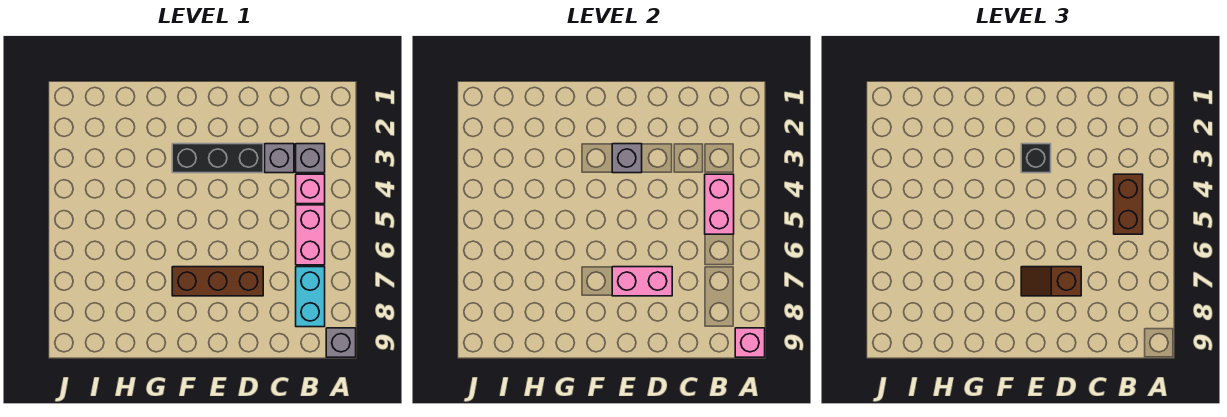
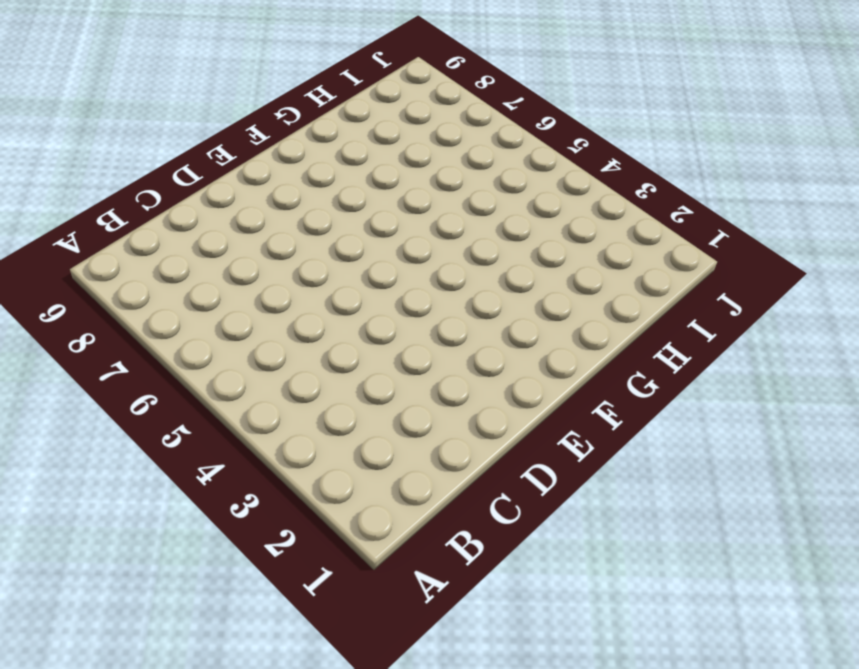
none -> grey brick A9 level 1
none -> grey brick B3 level 1
none -> pink brick B4 level 1

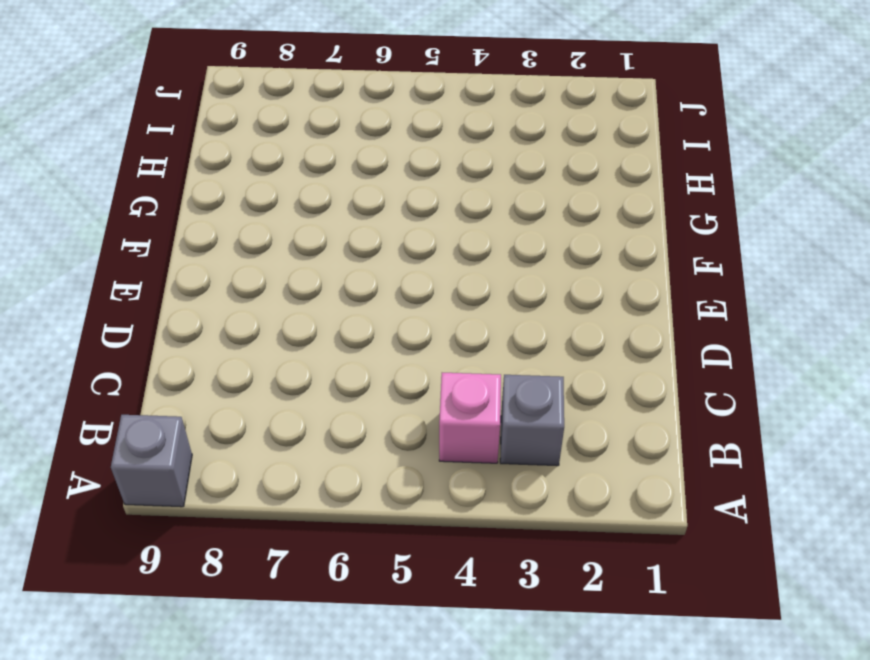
none -> pink brick B5:B6 level 1
none -> cyan brick B7:B8 level 1
none -> grey brick C3 level 1

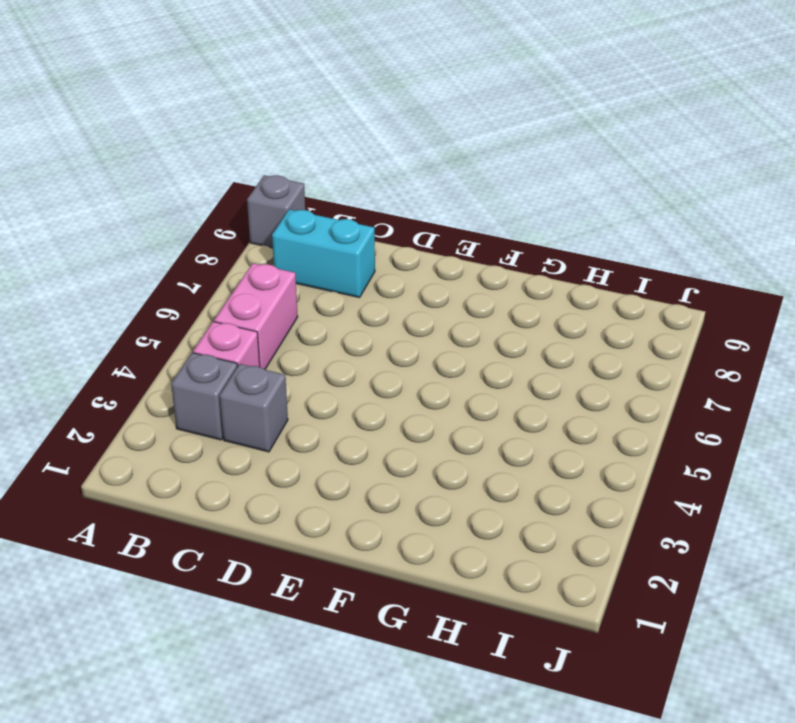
cyan brick B8:C8 level 1 -> cyan brick B7:B8 level 1
none -> black brick D3:F3 level 1
none -> brown brick D7:F7 level 1
none -> pink brick A9 level 2

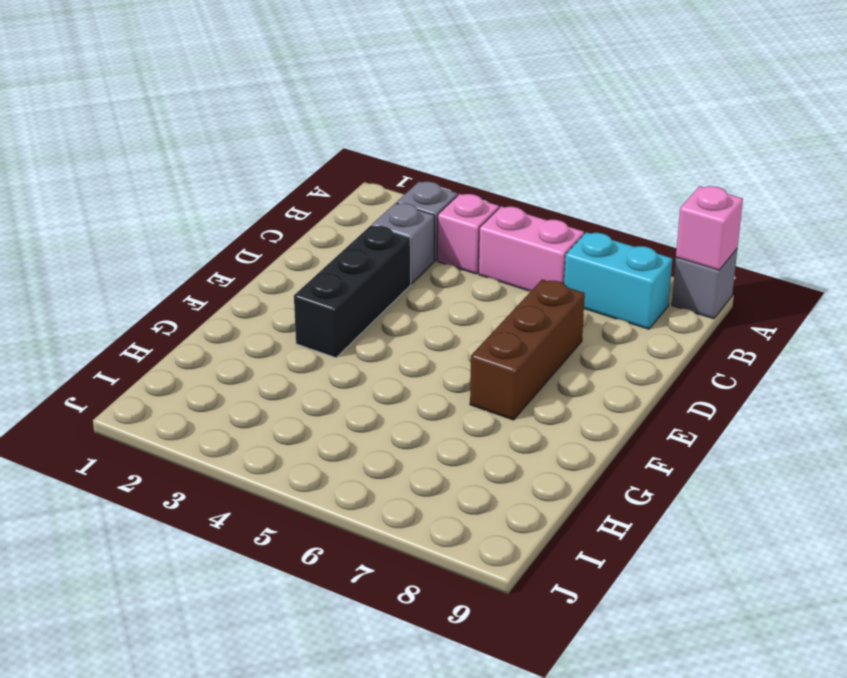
none -> pink brick B4:B5 level 2
none -> pink brick D7:E7 level 2
none -> grey brick E3 level 2

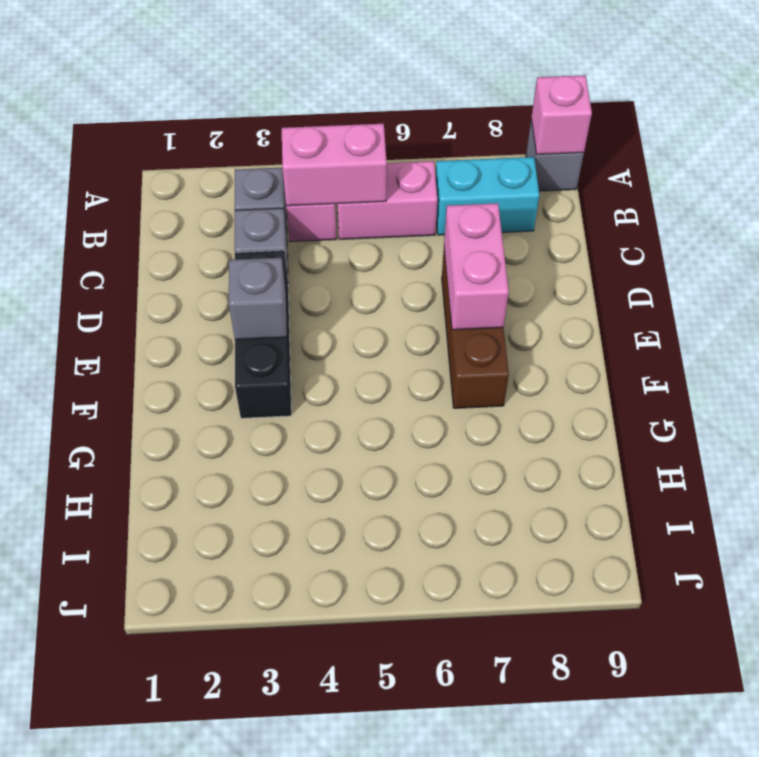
none -> brown brick B4:B5 level 3
none -> brown slope D7:E7 level 3 top D
none -> black brick E3 level 3

